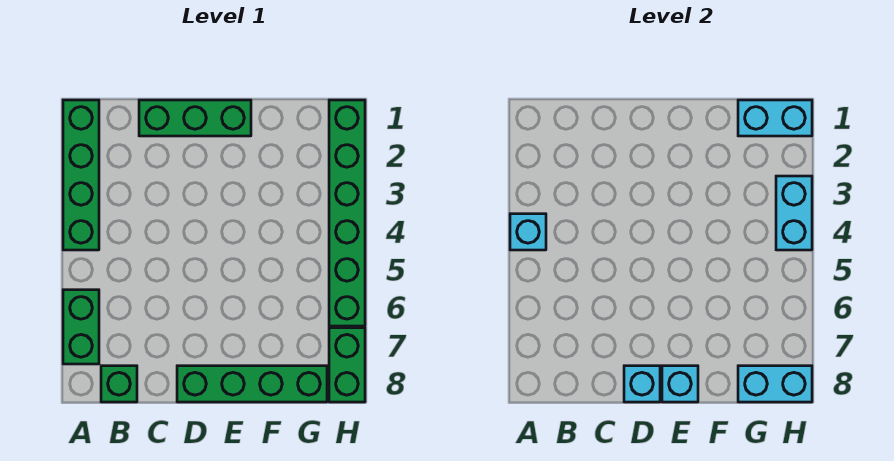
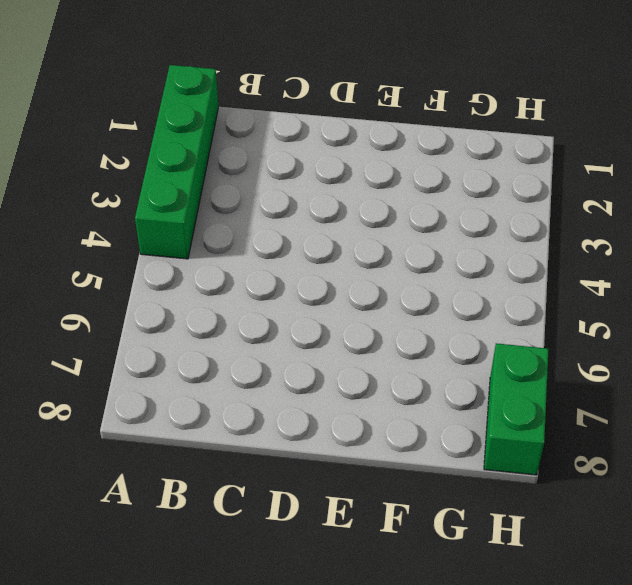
none -> green brick A6:A7 level 1
none -> green brick B8 level 1
none -> green brick C1:E1 level 1

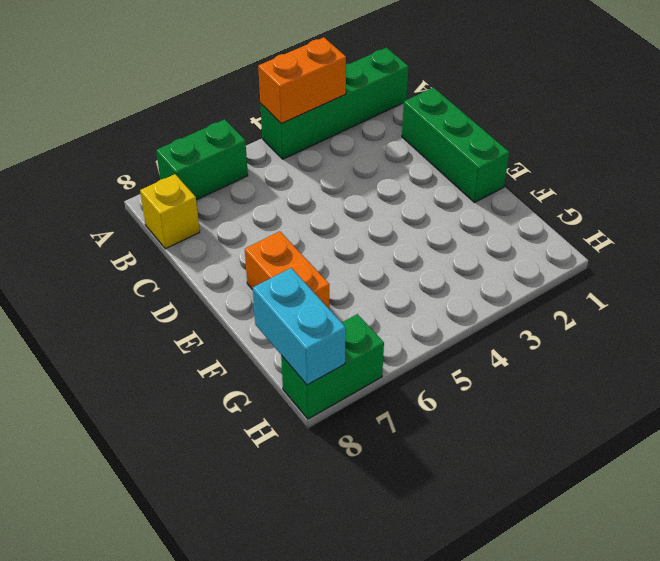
orange brick A3:A4 level 2 -> cyan brick A4 level 2
yellow brick B8 level 1 -> green brick B8 level 1
orange brick E7:F7 level 1 -> none
none -> green brick D8:G8 level 1
none -> green brick H1:H6 level 1
none -> cyan brick D8 level 2

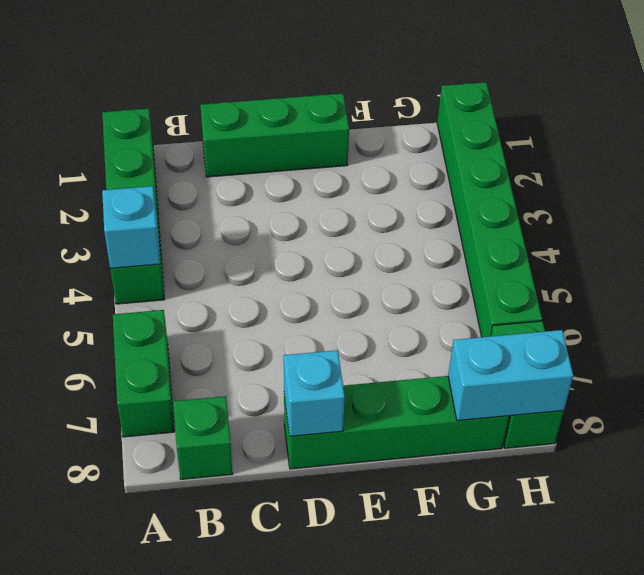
none -> cyan brick E8 level 2
none -> cyan brick G1:H1 level 2
none -> cyan brick H3:H4 level 2

